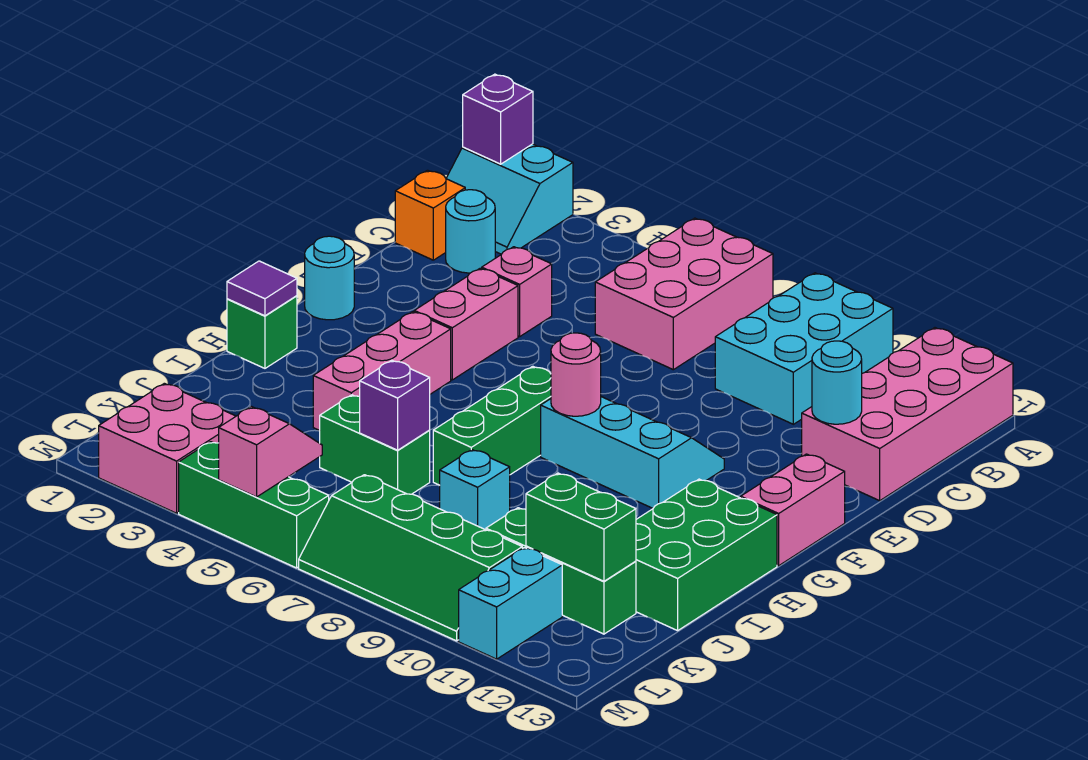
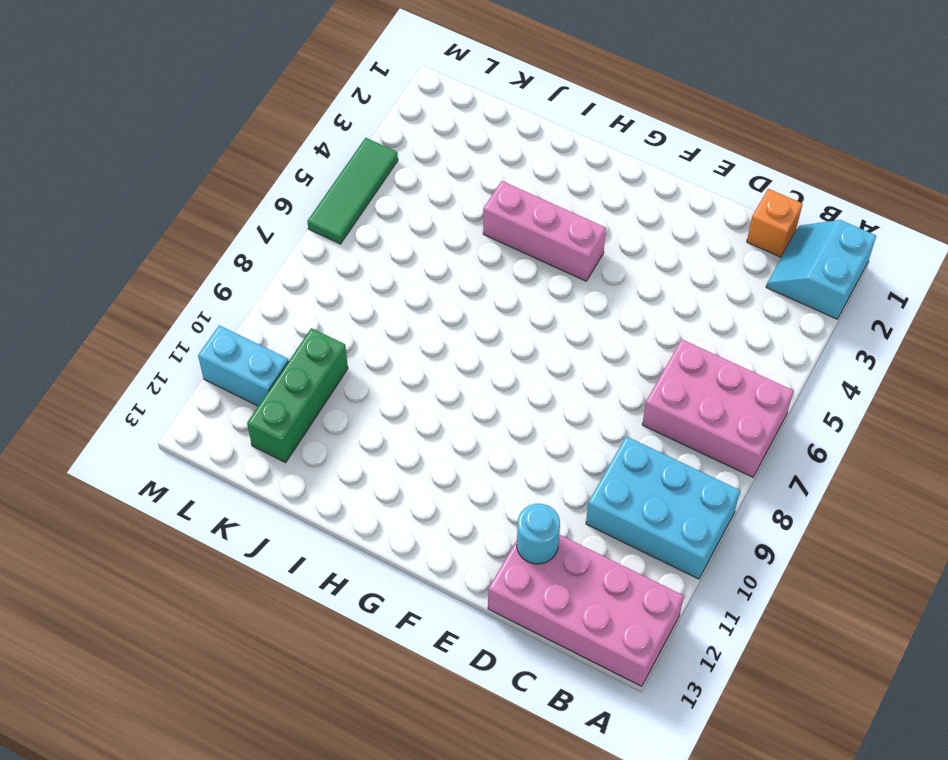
green tile M4:M6 level 1 -> green brick M4:M6 level 1
none -> cyan round brick C2 level 1
none -> pink brick D4 level 1
none -> pink brick E4:F4 level 1

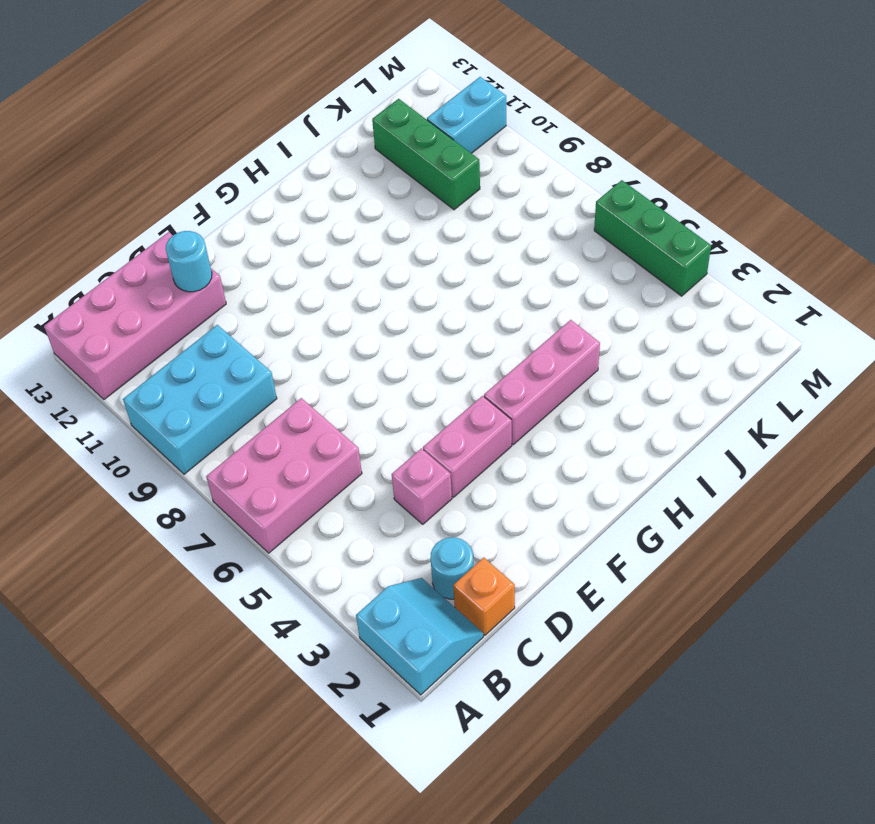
none -> cyan round brick F1 level 1
none -> cyan slope F8:G10 level 1 top G
none -> pink brick F13:G13 level 1

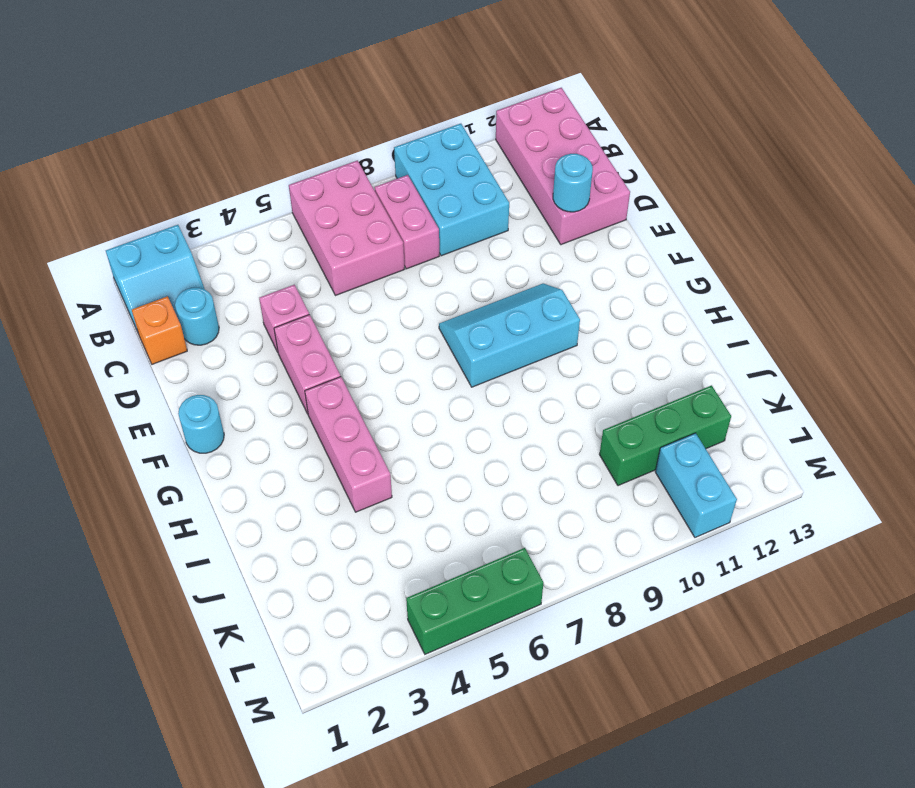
pink brick B8:C8 level 1 -> pink brick F13:G13 level 1
none -> green brick G7:I7 level 1
none -> green brick H1 level 1
none -> green brick H12:J13 level 1

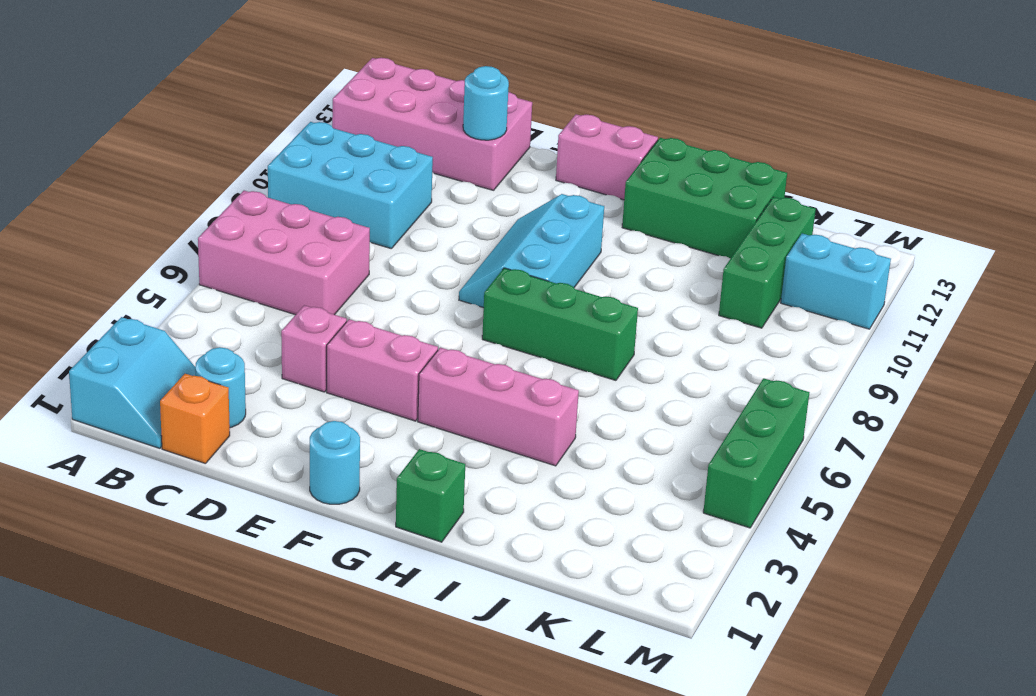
none -> green brick J5:J6 level 1
none -> cyan brick J8 level 1
none -> pink brick L2:M3 level 1

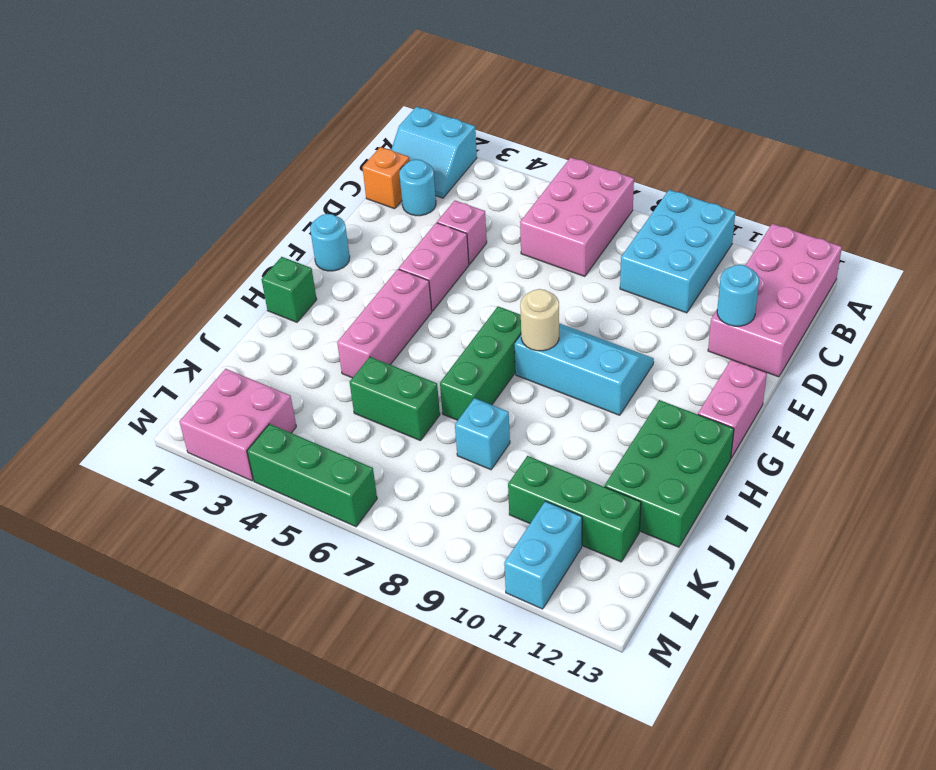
tan round brick G8 level 2 -> pink round brick G8 level 2
none -> green slope L7:M10 level 1 top L
none -> purple brick A1 level 2
none -> purple tile H1 level 2

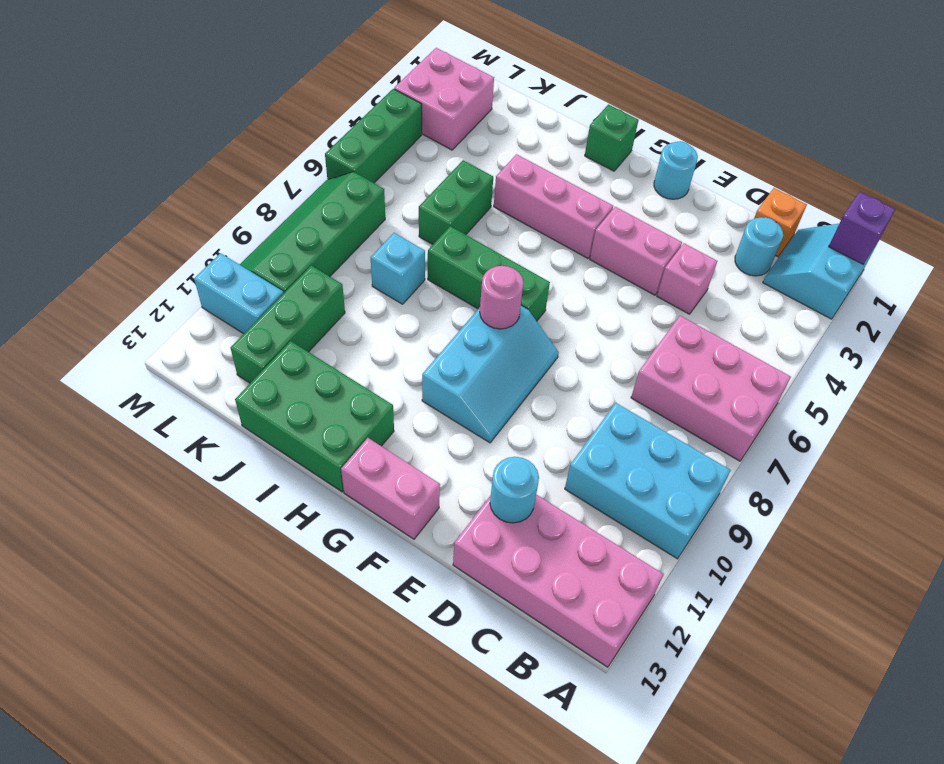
none -> purple tile H1 level 2
none -> purple brick J6 level 2
none -> green brick K11:K12 level 2

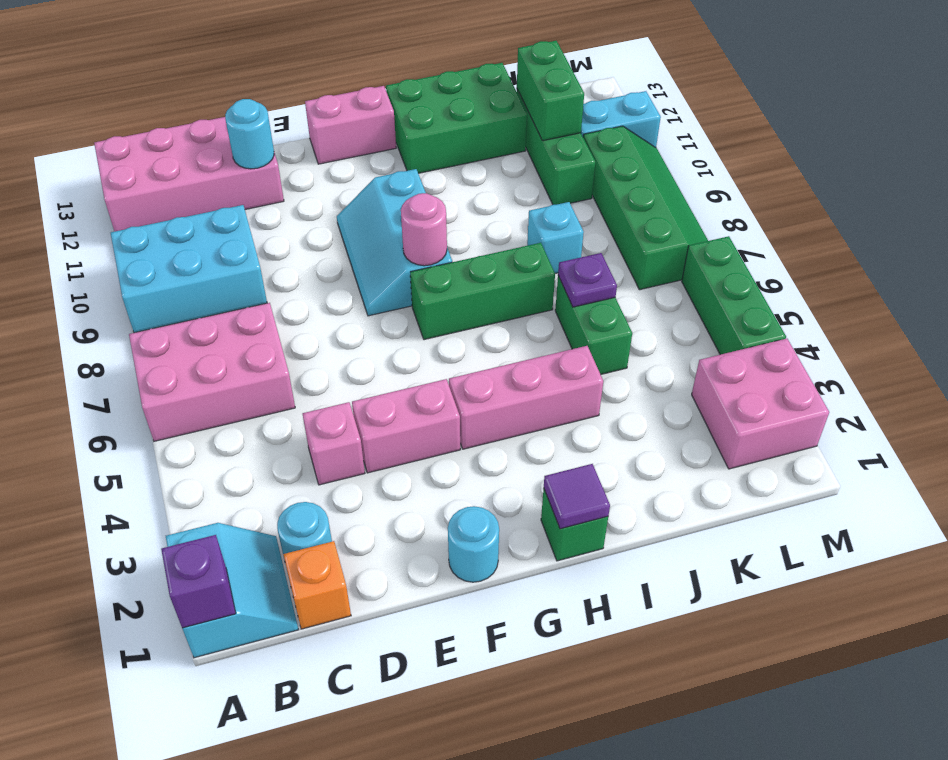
purple plate J6 level 2 -> purple brick J6 level 2
none -> pink slope L5:M5 level 2 top M

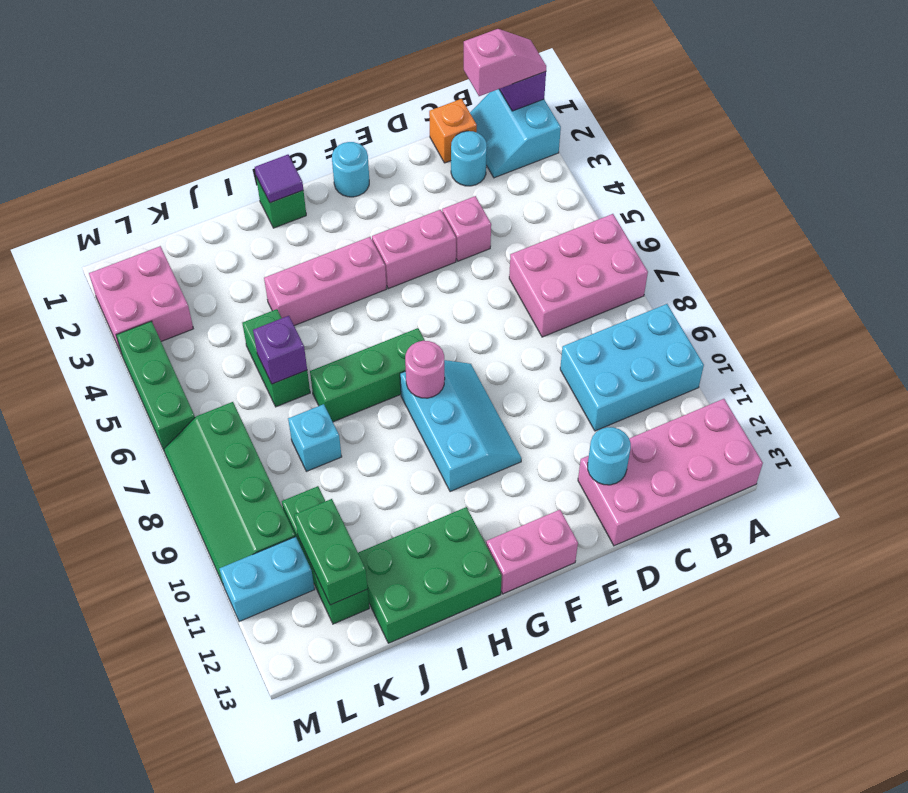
pink slope A1:B1 level 3 top B -> pink slope L5:M5 level 2 top M

